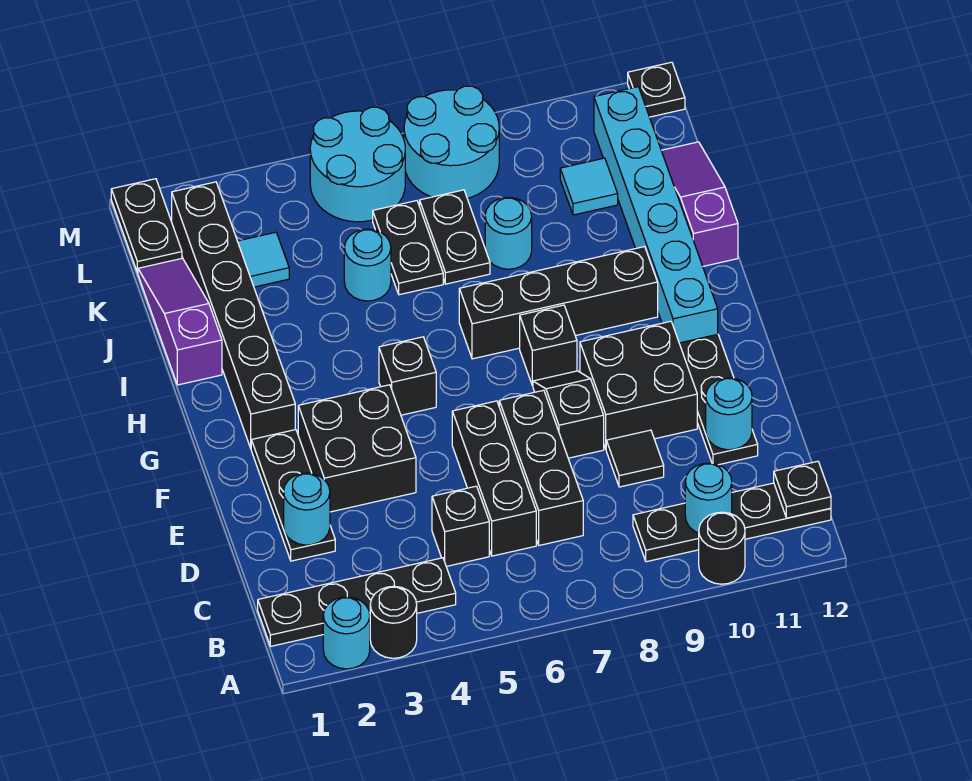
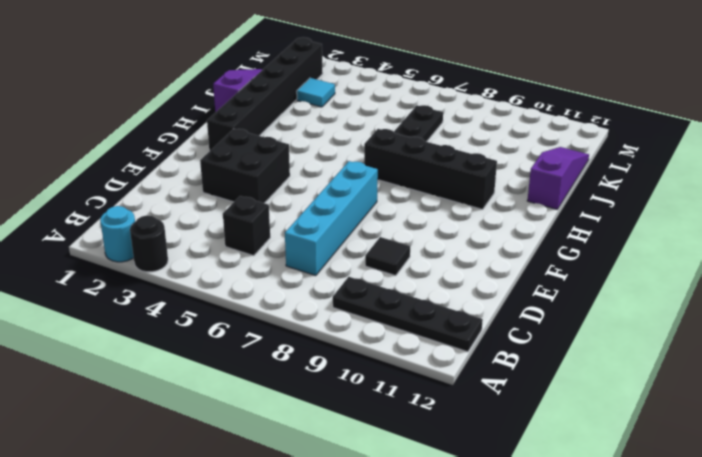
cyan brick C7:F7 level 1 -> black brick C7:E7 level 1
none -> black round brick A10 level 1
none -> black plate B1:B4 level 1
none -> black brick C6:E6 level 1
none -> black plate D2:F2 level 1

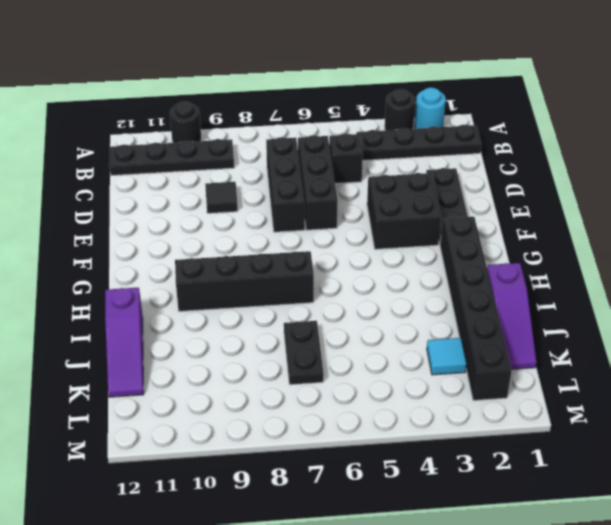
none -> black plate D11:F11 level 1
none -> black slope E8:F8 level 1 top E
none -> black brick E9:F10 level 1
none -> black brick G5 level 1

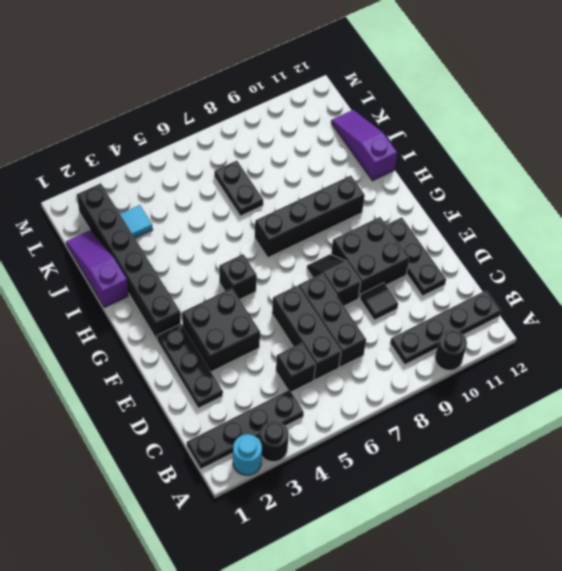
none -> black brick G8 level 1
none -> cyan brick G11:L11 level 1
none -> cyan round brick J5 level 1
none -> black plate J6:K6 level 1

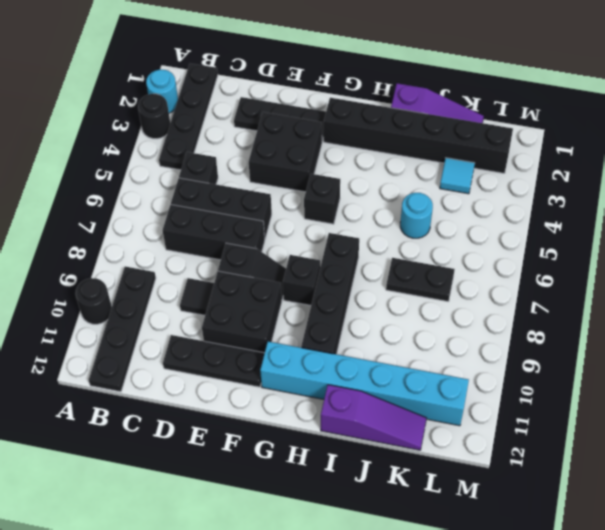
none -> black plate J6:K6 level 1
none -> cyan round brick J8 level 1
none -> cyan tile K10 level 1
none -> black plate L1:M1 level 1

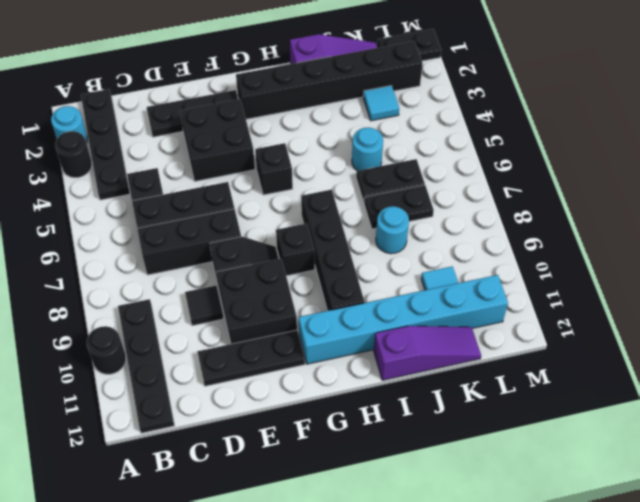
none -> cyan round brick L5:M6 level 1
none -> cyan round brick L7:M8 level 1
none -> black plate M12 level 1
none -> cyan round brick B10 level 2

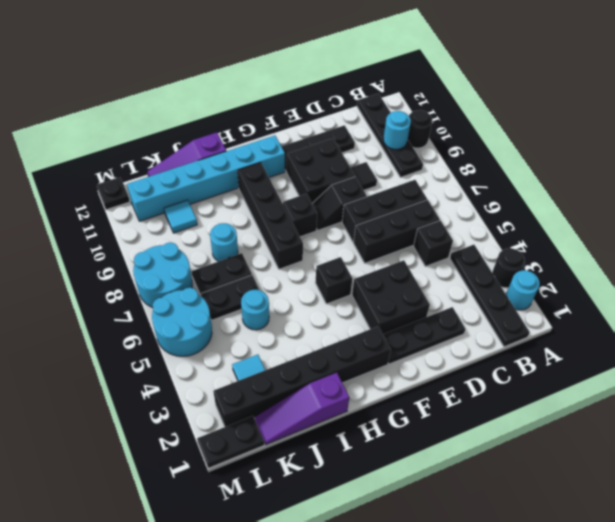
none -> black plate B12 level 2
none -> cyan round brick D2 level 2
none -> cyan round brick D11 level 2

